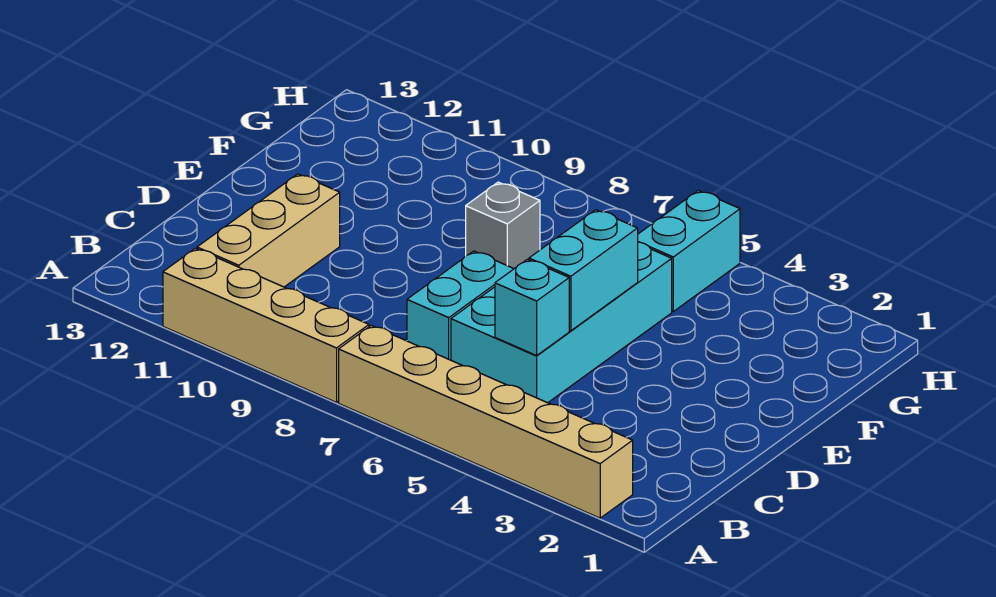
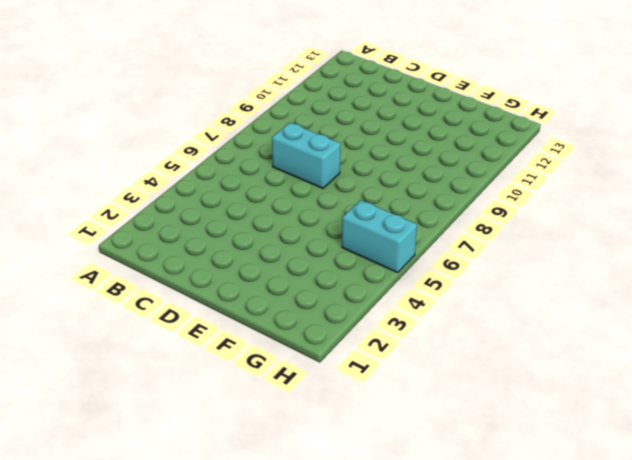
none -> tan brick A2:A7 level 1
none -> tan brick A8:A11 level 1

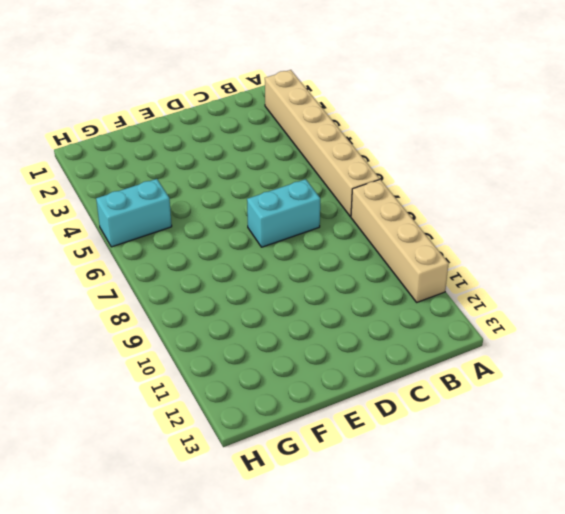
none -> tan brick B11:D11 level 1
none -> cyan brick C5:F6 level 1

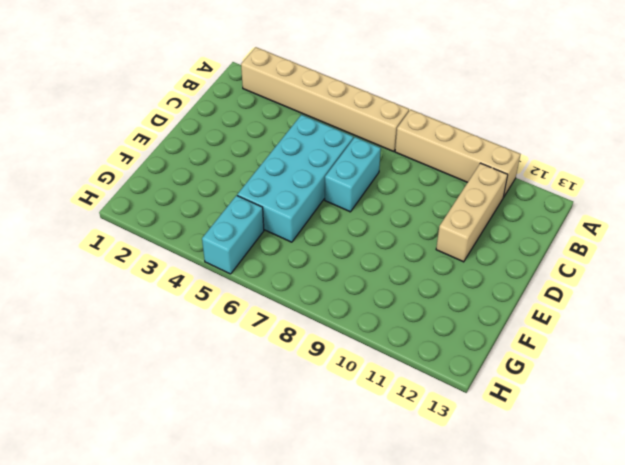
none -> grey brick F8 level 1
none -> cyan brick C5 level 2

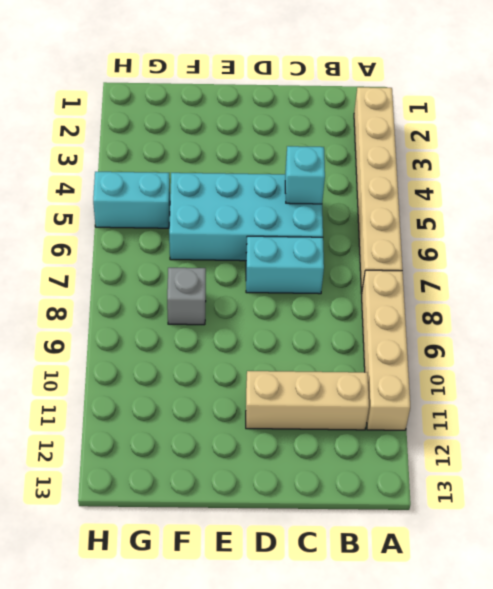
none -> cyan brick D5:E5 level 2

